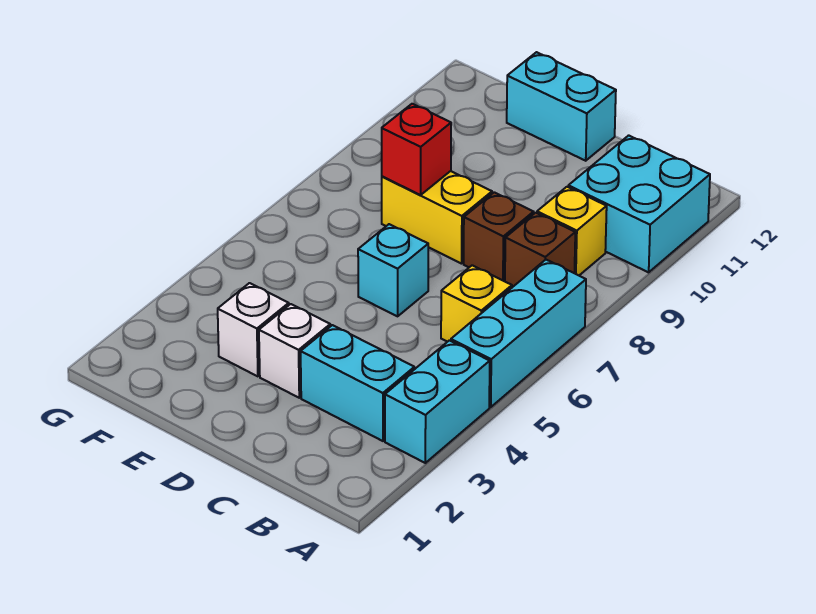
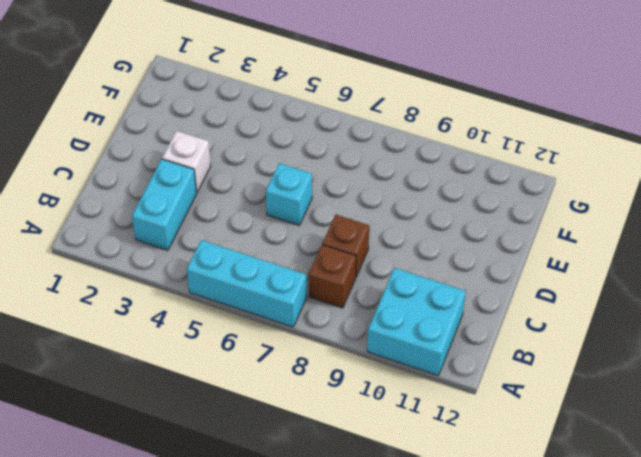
none -> cyan brick A3:A4 level 1
none -> yellow brick B6 level 1
none -> yellow brick B9 level 1

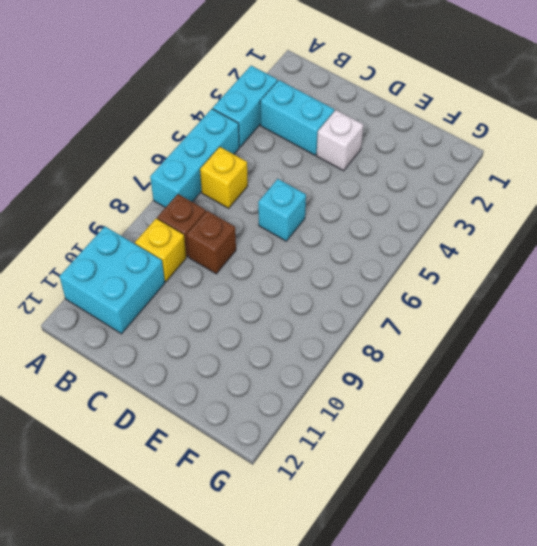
none -> yellow brick D8:E8 level 1
none -> cyan brick D12:E12 level 1
none -> white brick E3 level 1

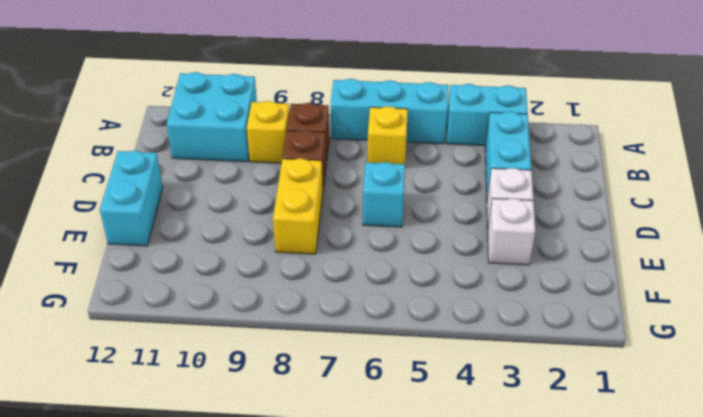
none -> red brick E8 level 2

